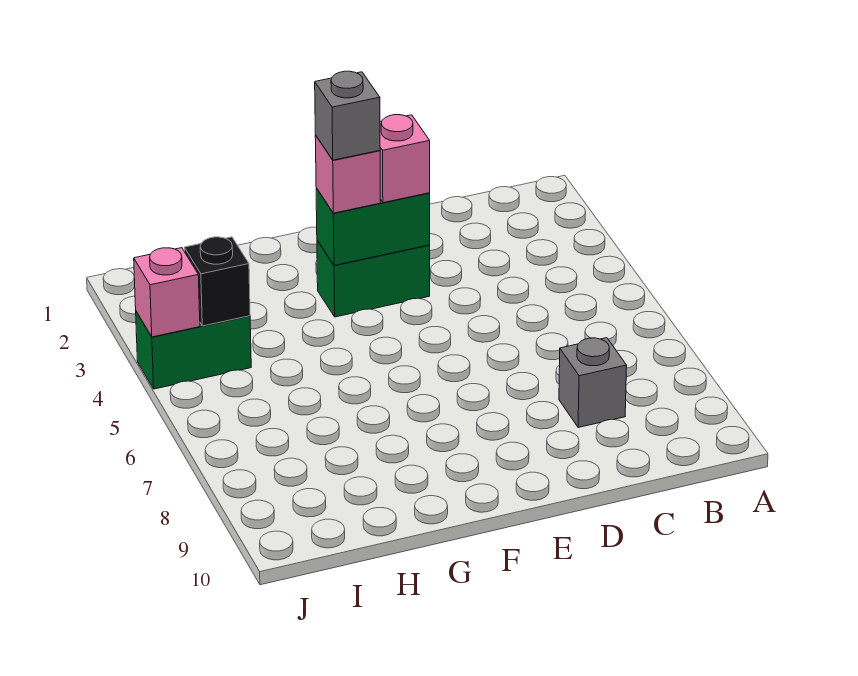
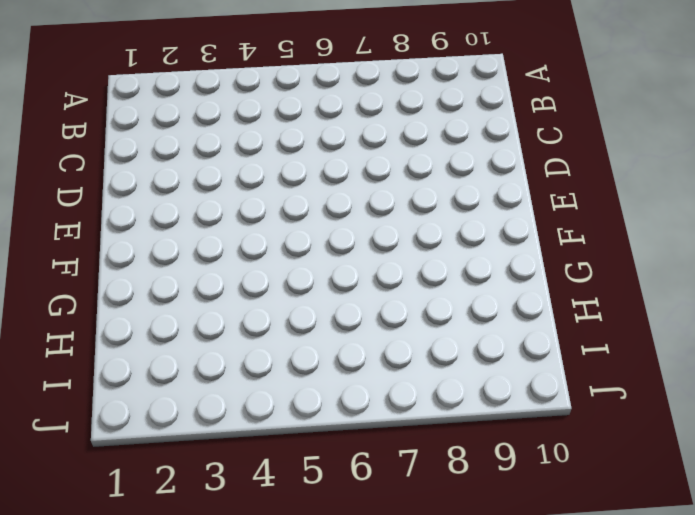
none -> grey brick C8 level 1
none -> green brick E3:F3 level 1

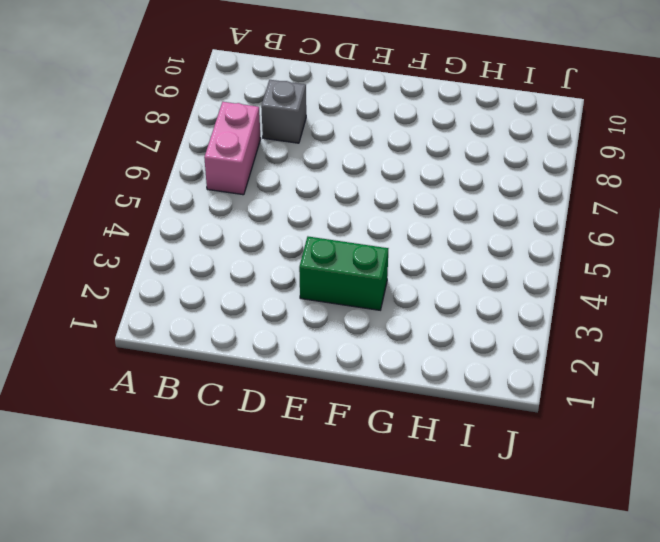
pink brick B6:B7 level 1 -> none
none -> green brick I4:J4 level 1
none -> green brick E3:F3 level 2

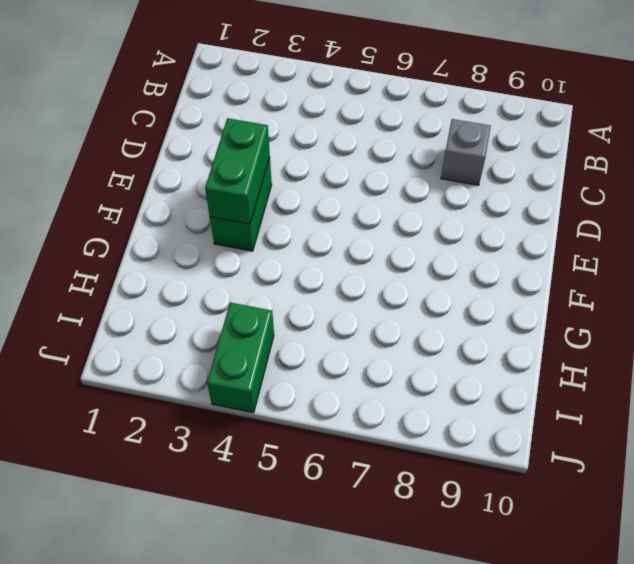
none -> black brick I4 level 2
none -> pink brick J4 level 2

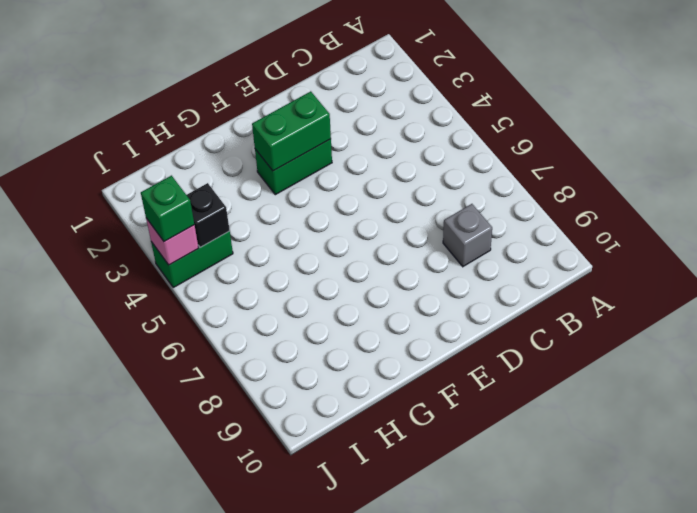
green brick J4 level 3 -> none
none -> pink brick E3 level 3
none -> pink brick F3 level 3

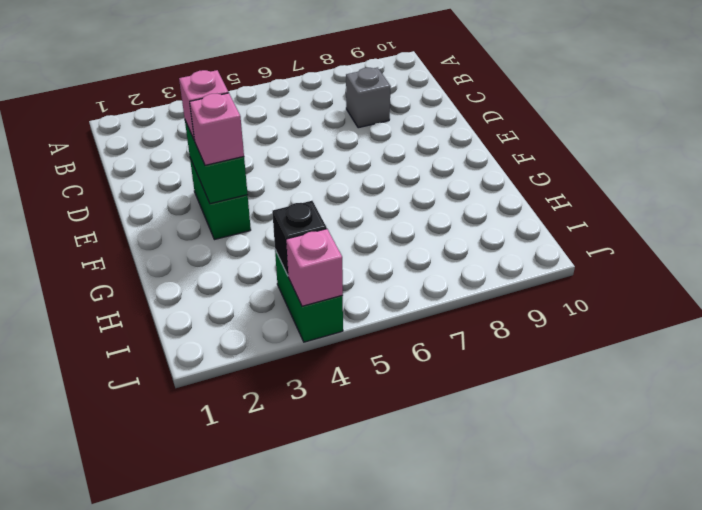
none -> grey brick F3 level 4

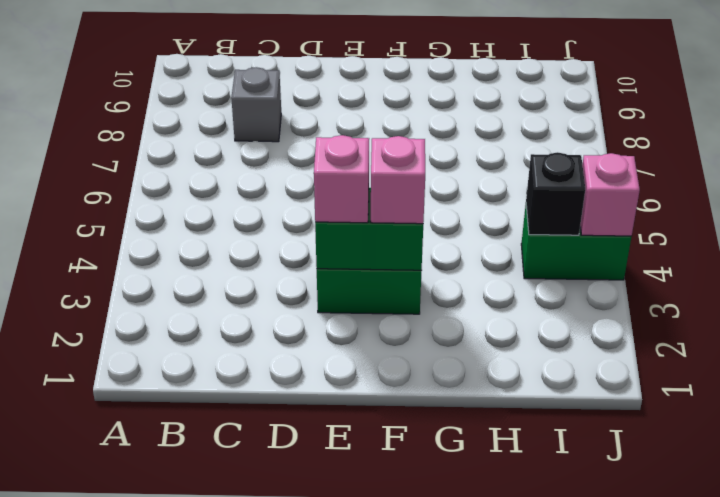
none -> grey brick F3 level 4

